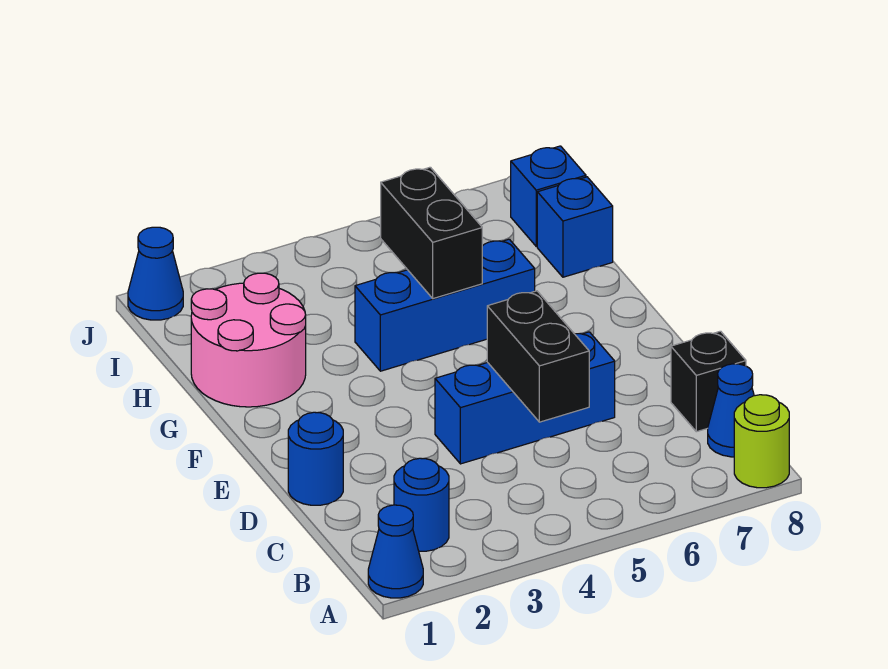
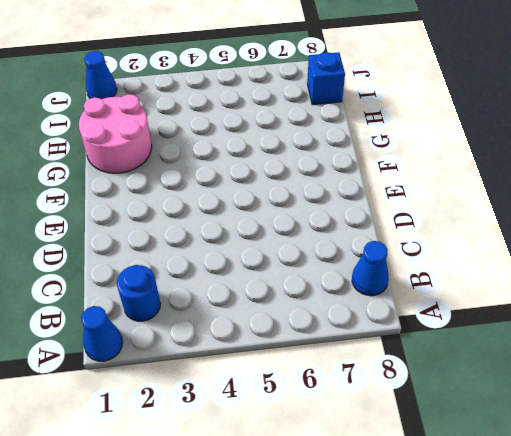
none -> lime round brick A8 level 1
none -> black brick C8 level 1
none -> blue round brick D1 level 1

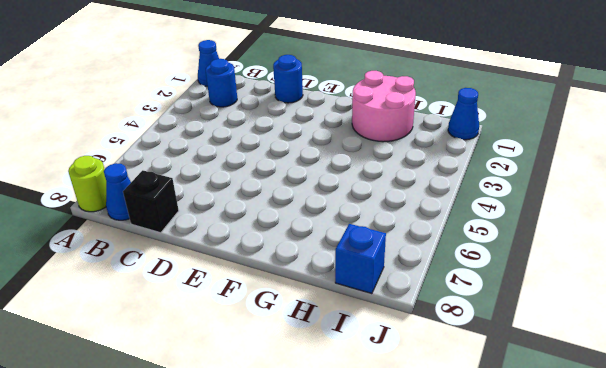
none -> blue brick D4:D6 level 1
none -> blue brick G4:G6 level 1
none -> blue brick H8 level 1

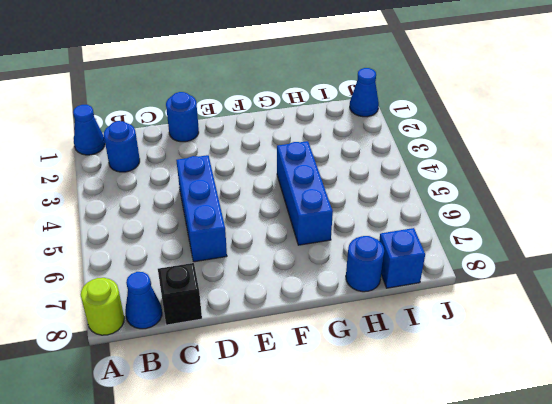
blue round brick H8 level 1 -> blue brick H8 level 1
none -> pink round brick G1:H2 level 1
none -> black brick C5:D5 level 2
none -> black brick G5:H5 level 2

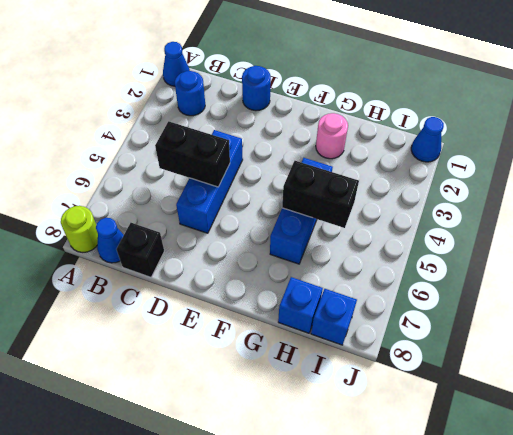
pink round brick G2 level 1 -> pink round brick G1:H2 level 1

